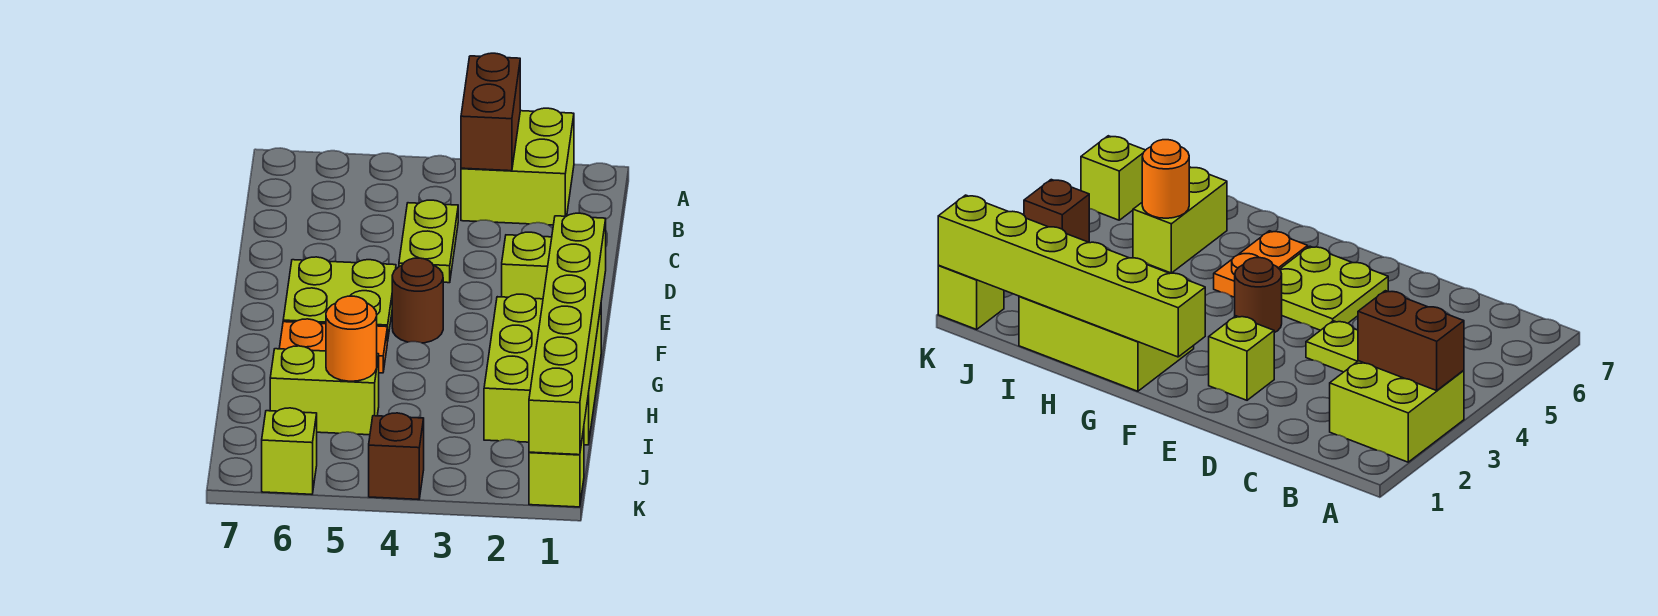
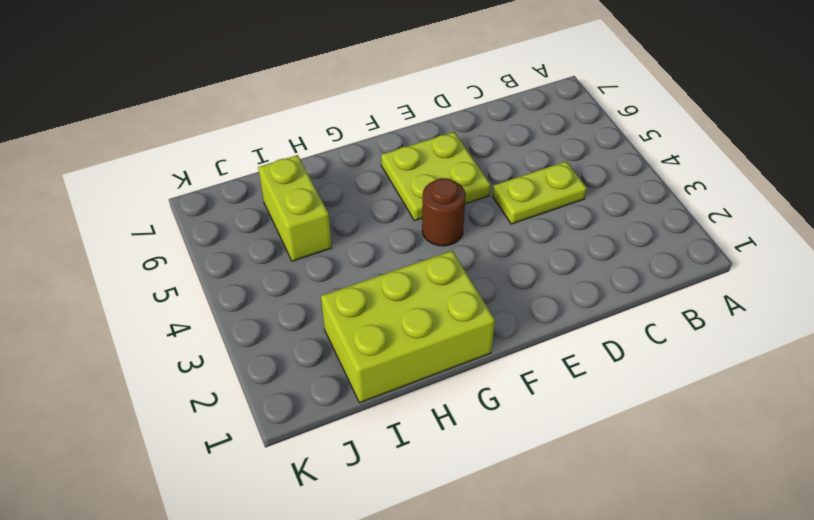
none -> lime brick A2:B3 level 1
none -> lime brick E2 level 1
none -> orange plate G5:G6 level 1

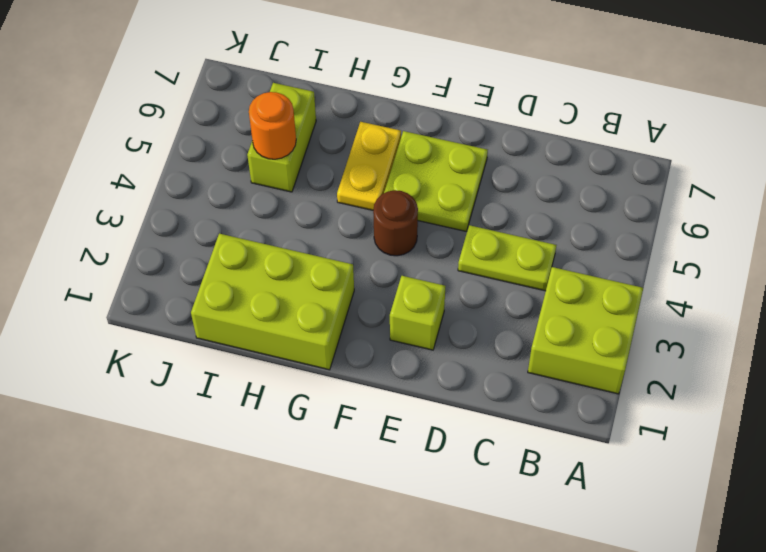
yellow plate G5:G6 level 1 -> orange plate G5:G6 level 1
none -> lime brick K1 level 1
none -> brown brick K4 level 1
none -> lime brick K6 level 1

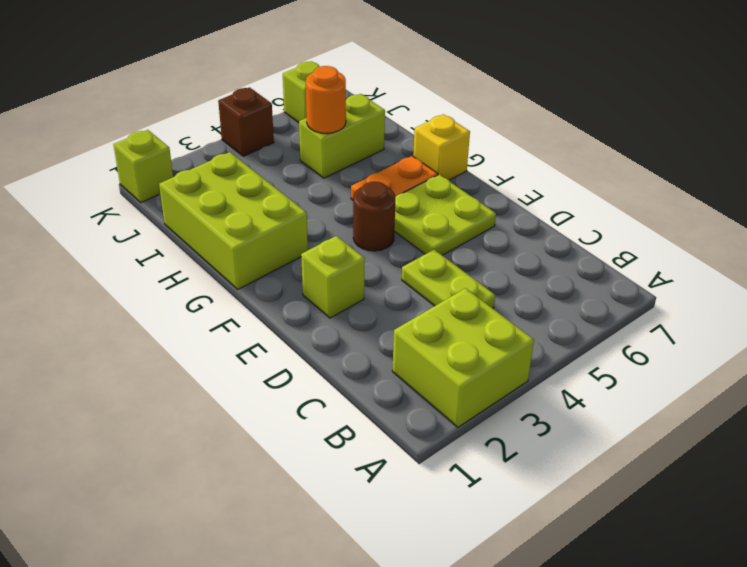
yellow brick G7 level 1 -> none
none -> brown brick A3:B3 level 2
none -> lime brick F1:K1 level 2

